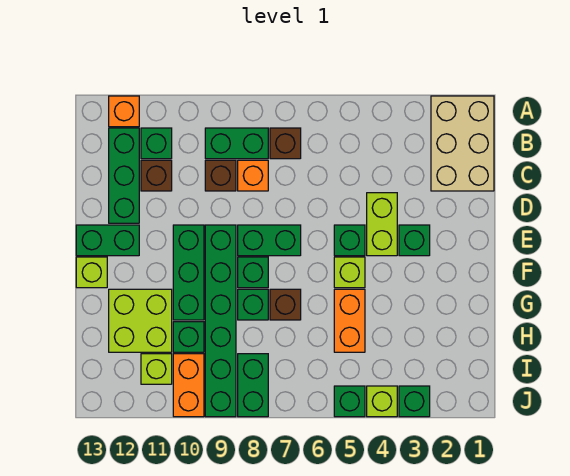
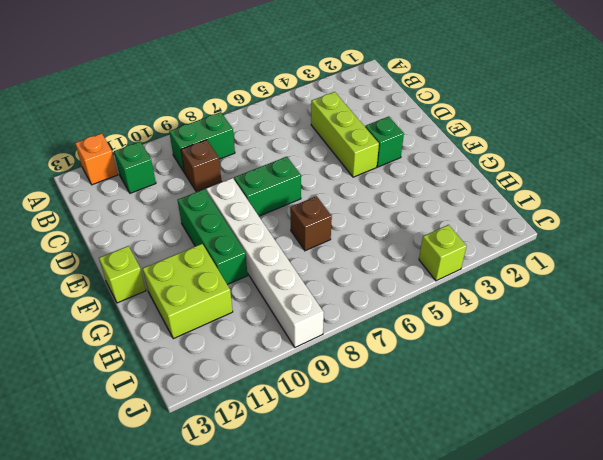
lime brick C4:E4 level 1 -> lime brick D4:E4 level 1
white brick E9:J9 level 1 -> green brick E9:J9 level 1
none -> tan brick A1:C2 level 1
none -> brown brick B7 level 1
none -> green brick B12:D12 level 1
none -> orange brick C8 level 1

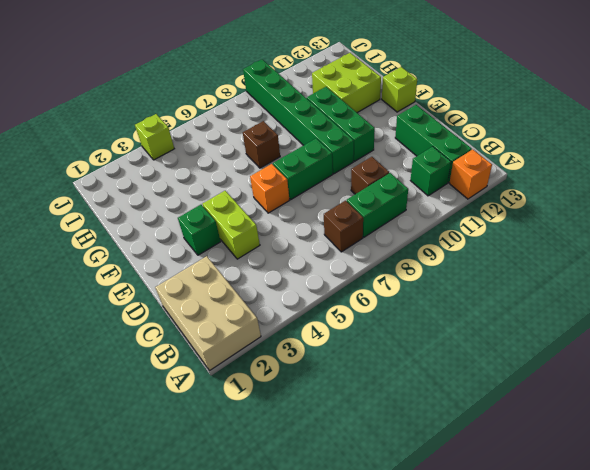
orange brick E6 level 1 -> orange brick C8 level 1
none -> brown brick C11 level 1
none -> green brick E5 level 1
none -> green brick E12:E13 level 1
none -> lime brick F5 level 1

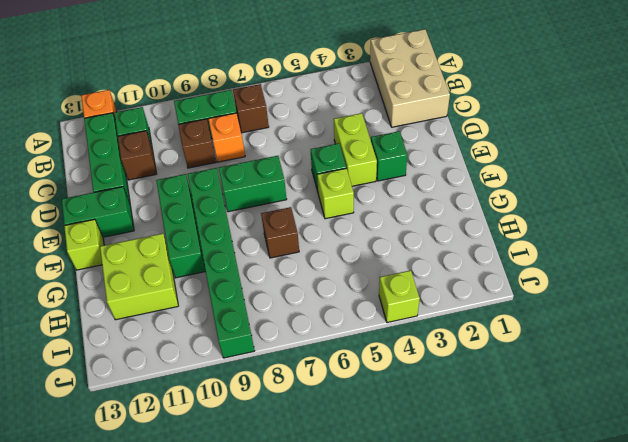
none -> green brick F8 level 1
none -> orange brick G5:H5 level 1
none -> green brick G8 level 1
none -> green brick H10 level 1

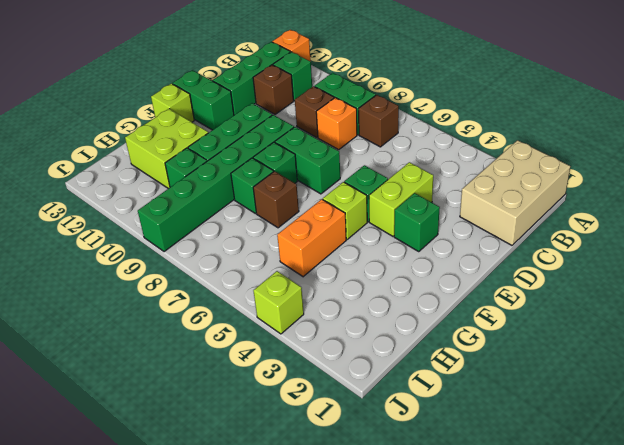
none -> green brick I8:J8 level 1
none -> orange brick I10:J10 level 1
none -> lime brick I11 level 1
none -> green brick J3 level 1

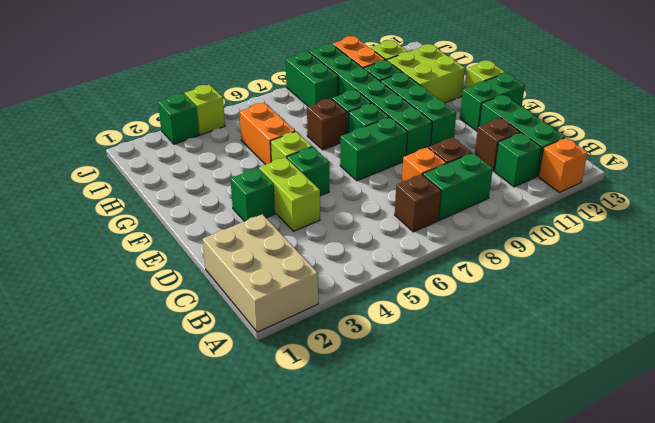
none -> green brick J5 level 1

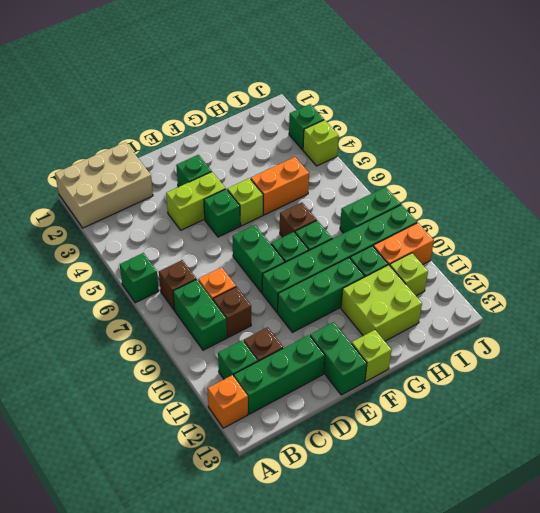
green brick A6 level 1 -> green brick J5 level 1

